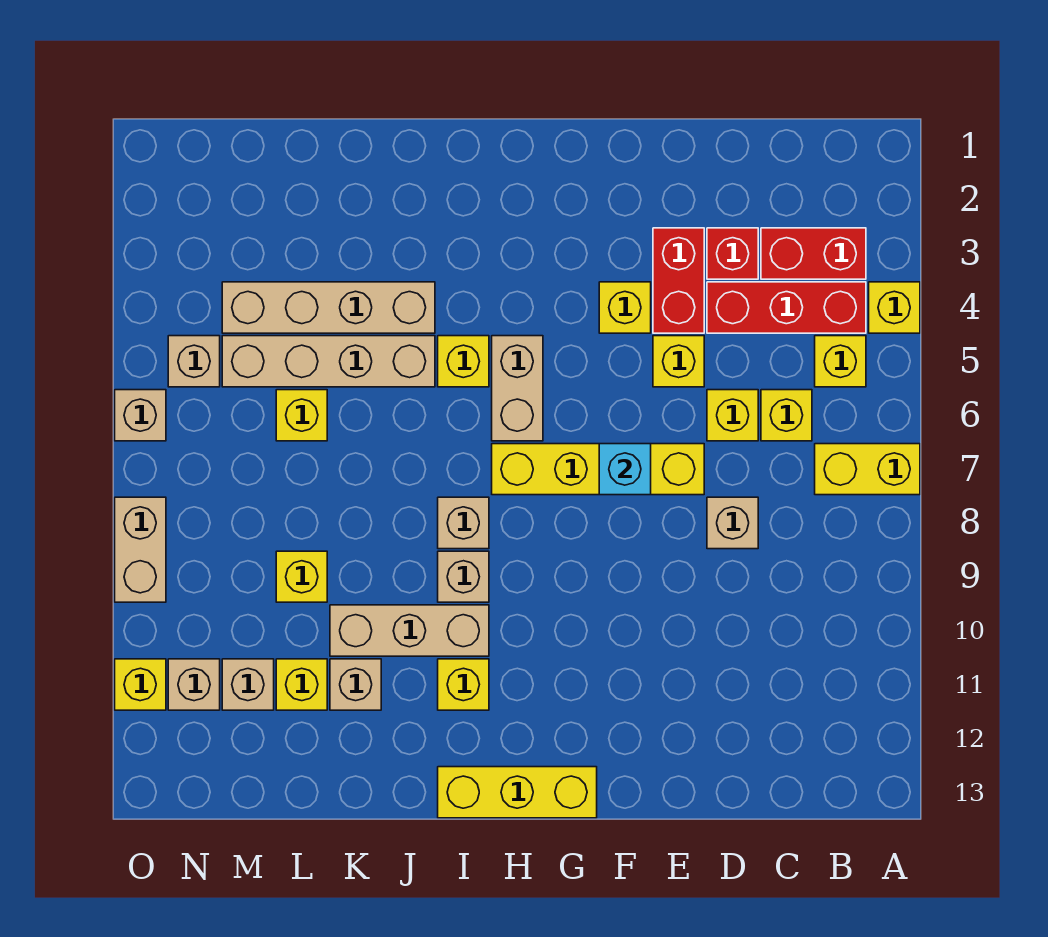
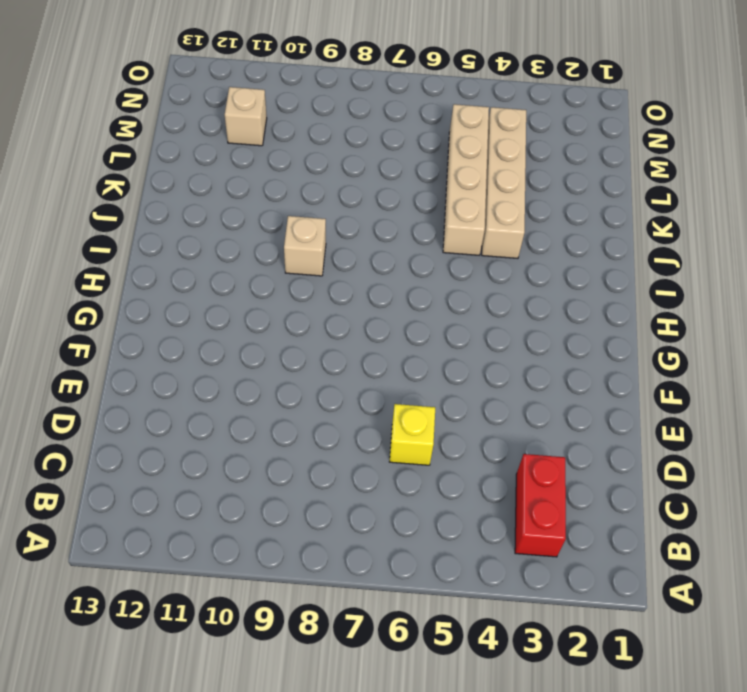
none -> yellow brick A4 level 1
none -> yellow brick A7:B7 level 1
none -> red brick B4:D4 level 1
none -> yellow brick B5 level 1

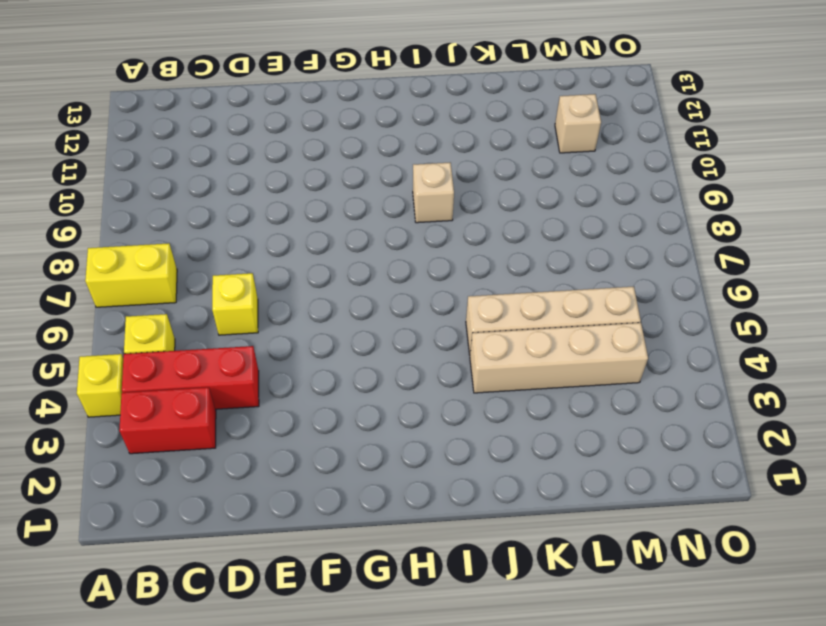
none -> yellow brick C6 level 1
none -> red brick D3 level 1
none -> tan brick D8 level 1
none -> red brick E3:E4 level 1

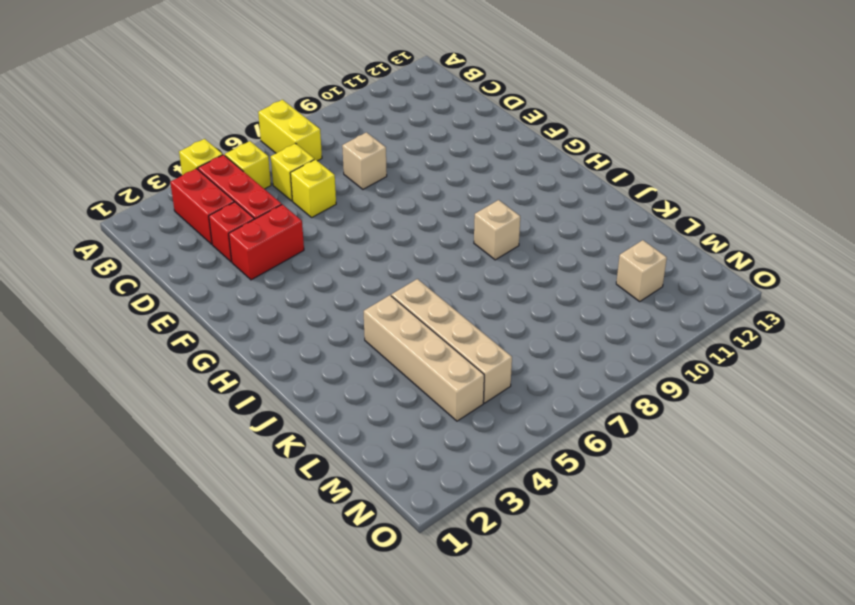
none -> yellow brick E5 level 1
none -> yellow brick E7:H7 level 1
none -> yellow brick F4 level 1
none -> yellow brick G13:I13 level 1

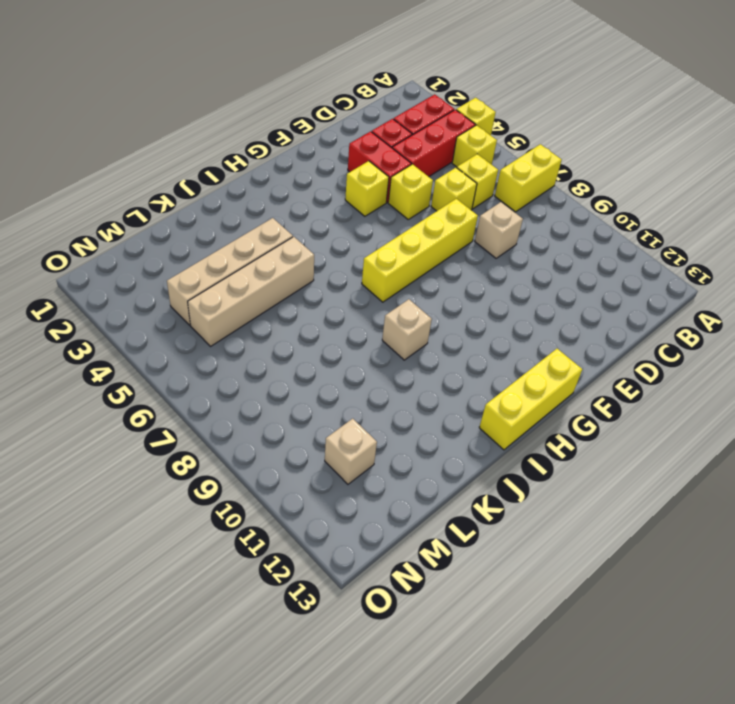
none -> tan brick H5:H6 level 1
none -> yellow brick I5 level 1
none -> tan brick I8 level 1
none -> tan brick I10:K10 level 1

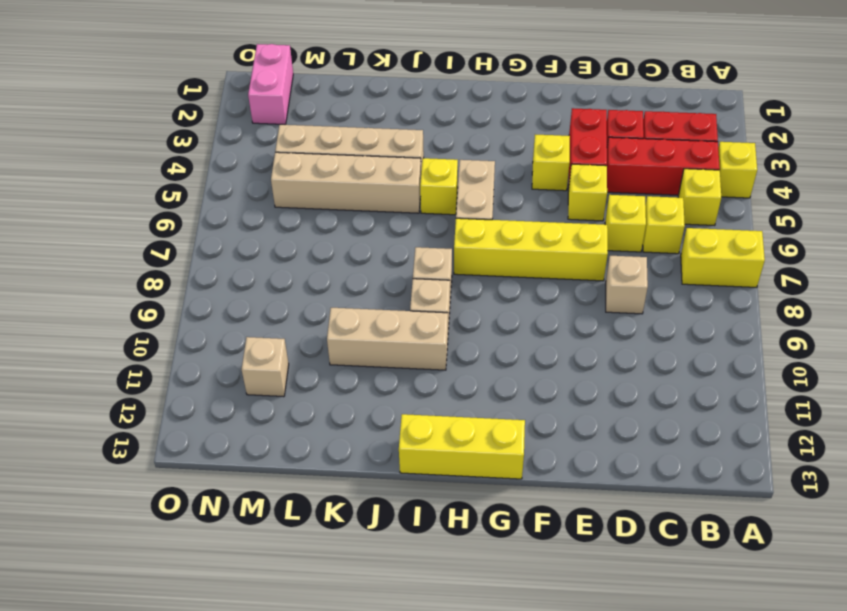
pink brick N1:N2 level 1 -> none
none -> yellow brick I11 level 1
none -> tan brick K11 level 1
none -> yellow brick L6 level 1
none -> yellow brick L9 level 1

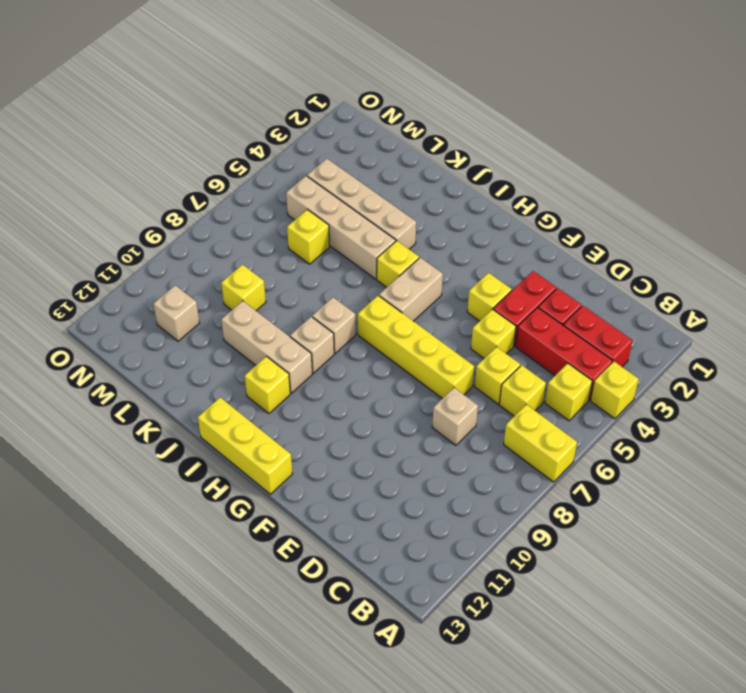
none -> tan brick K11 level 1
none -> yellow brick L11 level 1
none -> tan brick N5 level 1
none -> tan brick N11 level 1

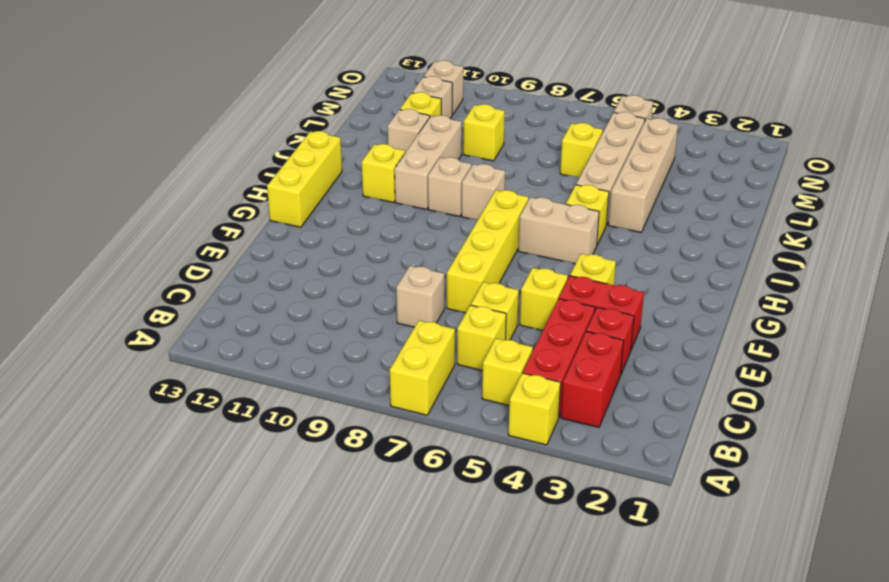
none -> tan brick O6 level 1
none -> tan brick O8:O9 level 1
none -> yellow brick O11 level 1
none -> cyan brick F7 level 2

